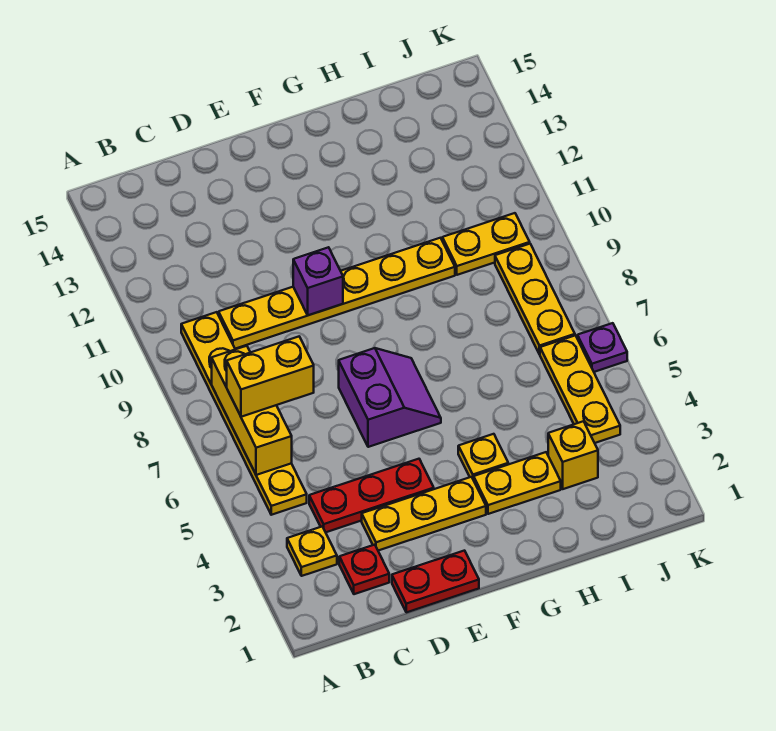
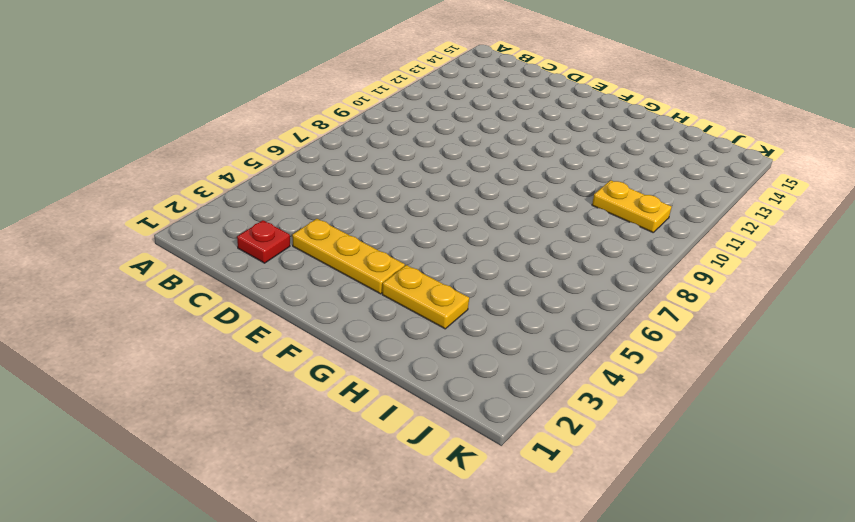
none -> yellow plate B3 level 1
none -> yellow plate B5:B10 level 1
none -> red plate C4:E4 level 1

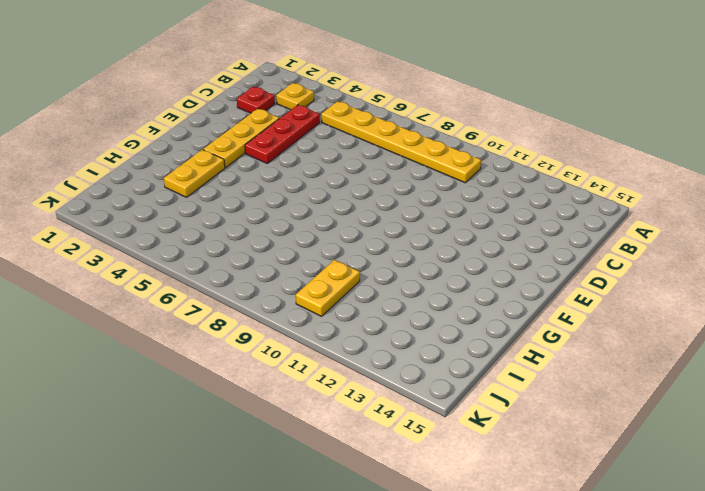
none -> yellow plate C10:H10 level 1
none -> red plate D1:E1 level 1
none -> purple slope E6:F7 level 1 top E

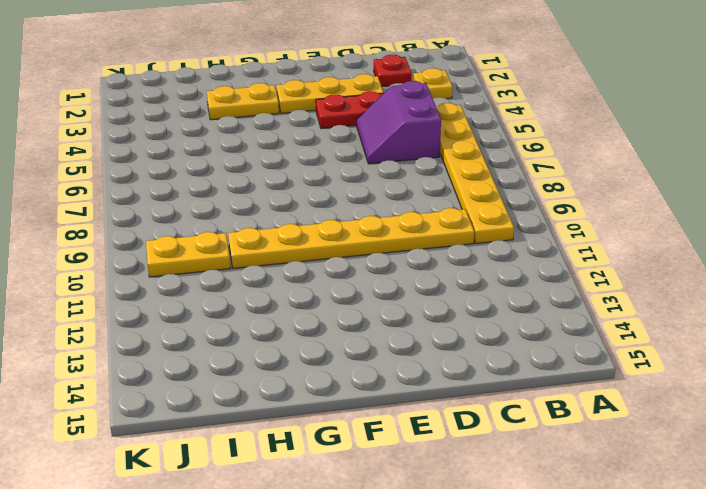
purple slope C5:D6 level 1 top C -> purple slope E6:F7 level 1 top E
none -> red plate D1:E1 level 1
none -> yellow plate G4 level 1
none -> yellow brick I3 level 1

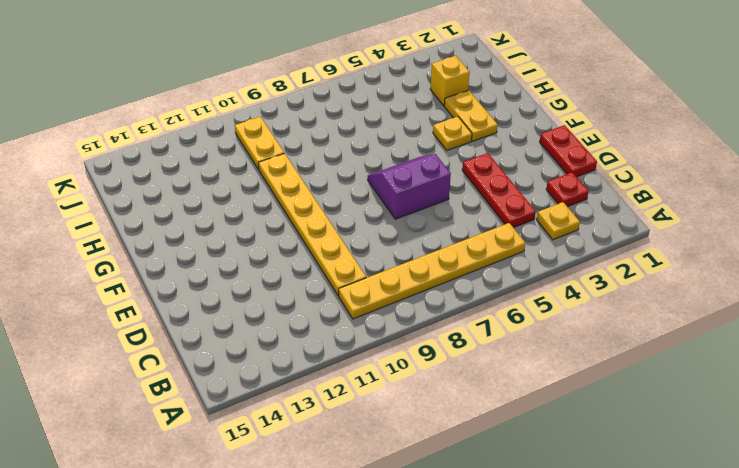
none -> yellow plate D3:F3 level 1
none -> yellow plate J4:J6 level 1
none -> yellow plate J7:J9 level 1

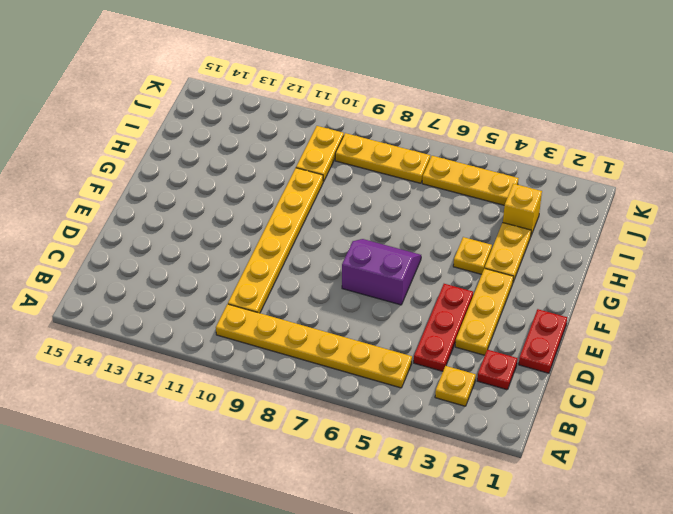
none -> purple plate K6 level 1
none -> yellow brick B6:B8 level 2
none -> purple brick E10 level 2

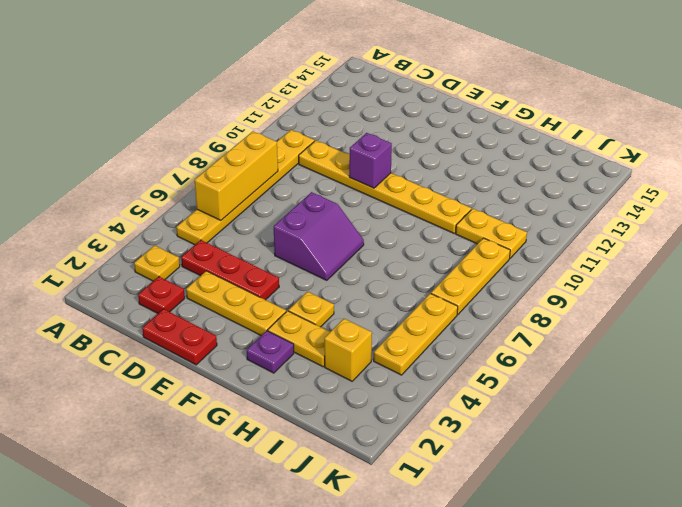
purple plate G2 level 1 -> purple plate K6 level 1
none -> yellow brick B7:C7 level 3

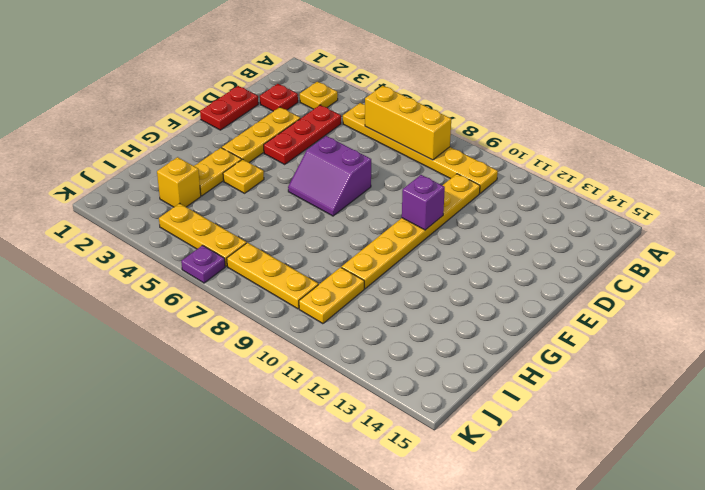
none -> yellow brick B7:C7 level 3

